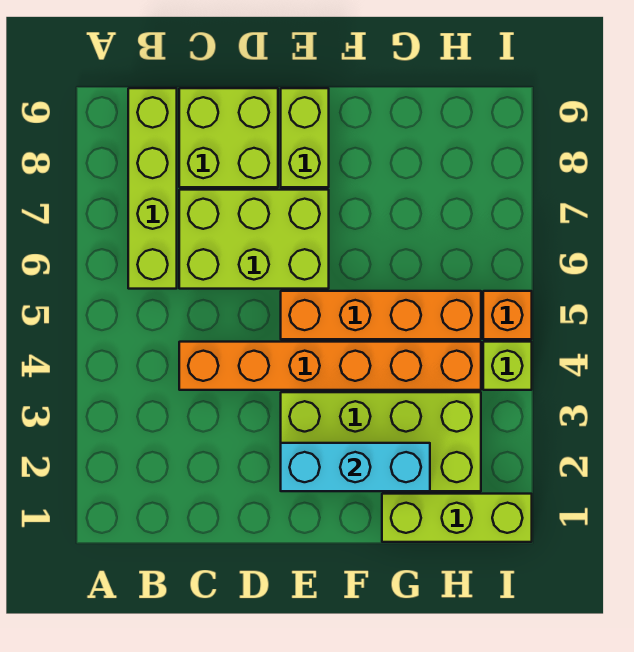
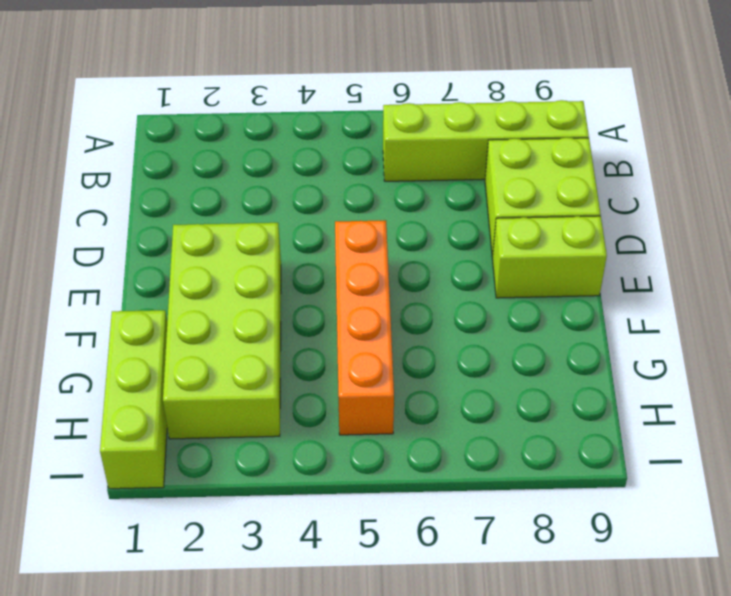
none -> orange brick C4:H4 level 1
none -> lime brick C6:E7 level 1

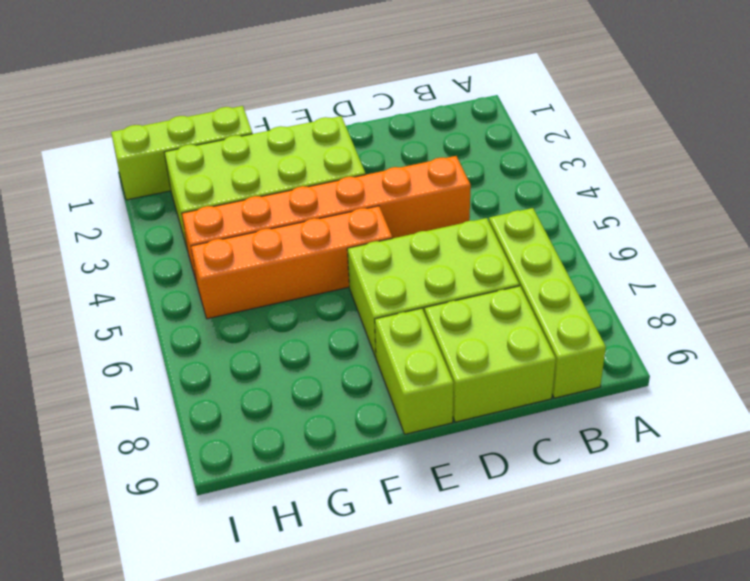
none -> lime brick I4 level 1
none -> orange brick I5 level 1

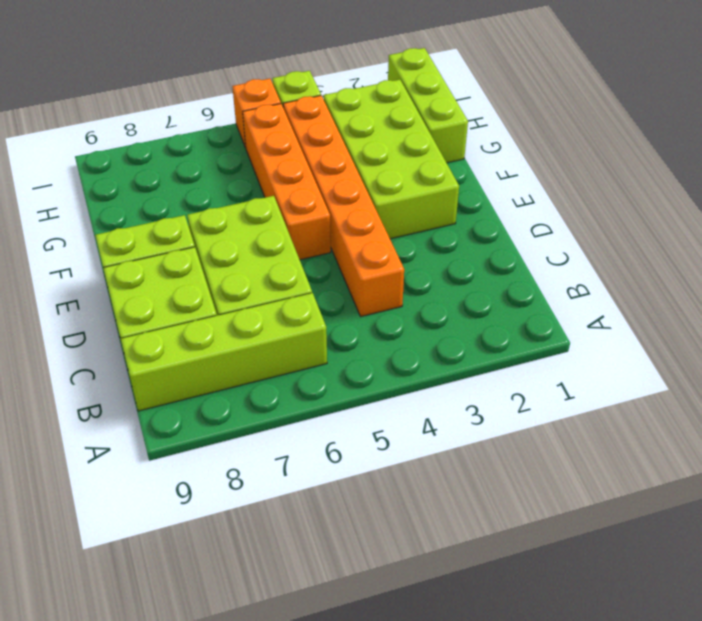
none -> cyan brick E2:G2 level 2

